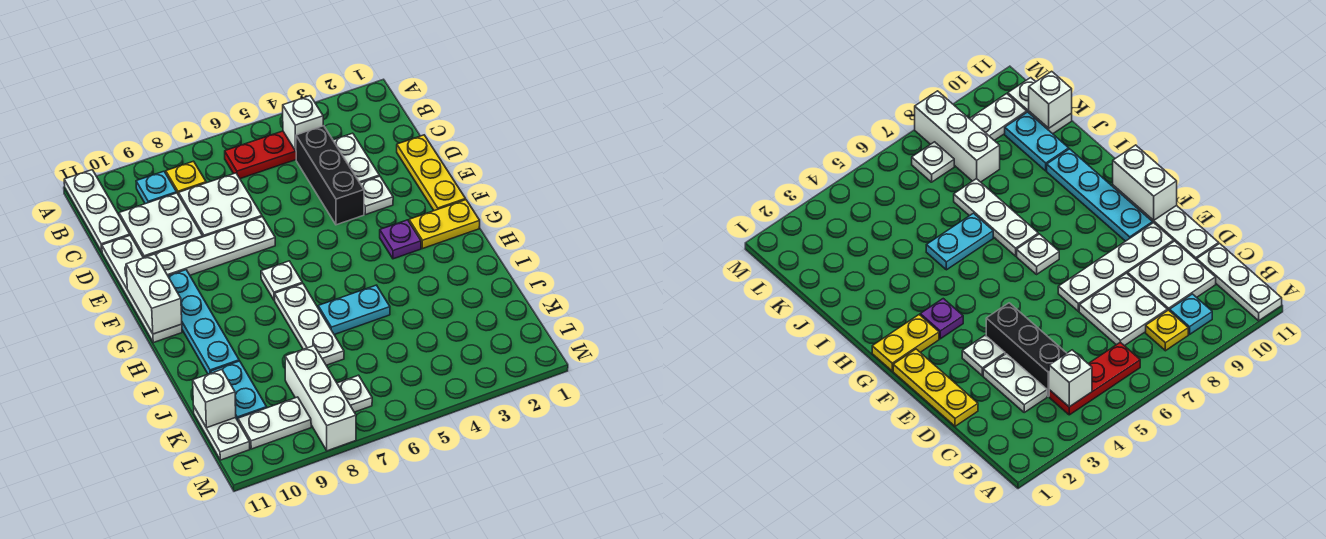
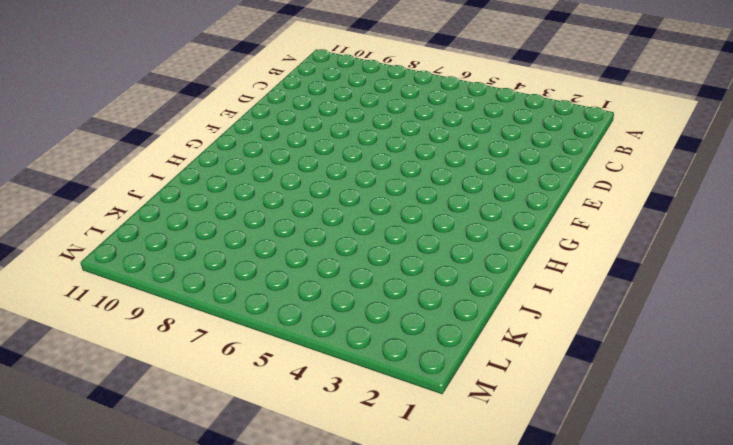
none -> white plate A11:C11 level 1
none -> red plate B4:B6 level 1
none -> yellow plate B8 level 1

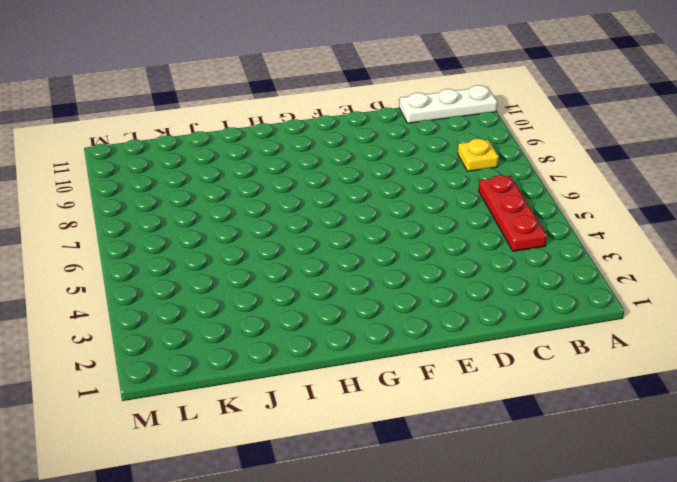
none -> cyan plate B9 level 1
none -> white plate C3:D3 level 1
none -> black brick C4:E4 level 1

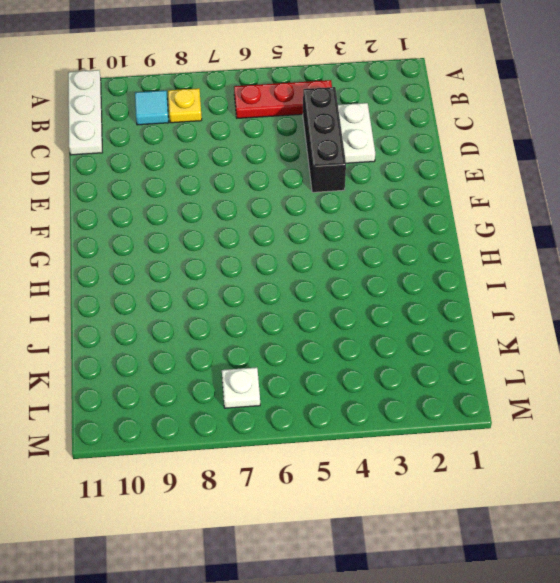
cyan tile B9 level 1 -> cyan plate B9 level 1
none -> white plate C7:D8 level 1
none -> white plate C9:D10 level 1
none -> yellow plate D1:F1 level 1

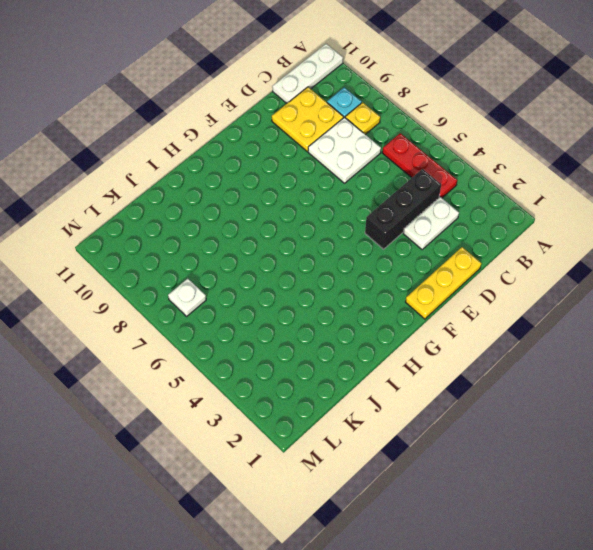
yellow plate C9:D10 level 1 -> white plate C9:D10 level 1
none -> white plate D11:G11 level 1
none -> white plate E3 level 1
none -> white plate E7:E10 level 1

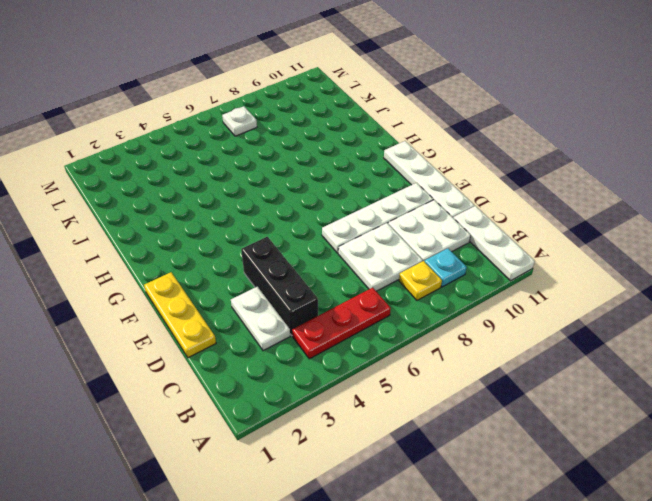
none -> white plate E3 level 1
none -> cyan plate F10:I10 level 1
none -> yellow plate G1:G2 level 1

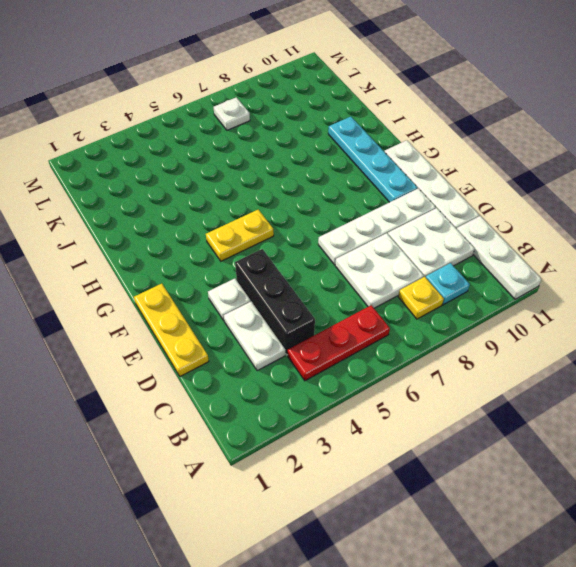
yellow plate G4:G5 level 1 -> yellow plate G1:G2 level 1
none -> purple plate G3 level 1
none -> white plate G7 level 1
none -> white plate H7:J7 level 1

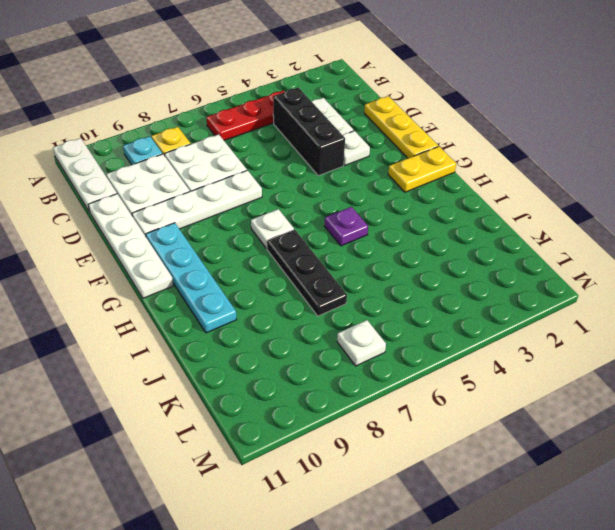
purple plate H5 level 1 -> purple plate G3 level 1
black plate H7:J7 level 1 -> white plate H7:J7 level 1
none -> cyan plate I5:I6 level 1
none -> cyan plate J10:K10 level 1
none -> white brick K8:M8 level 1

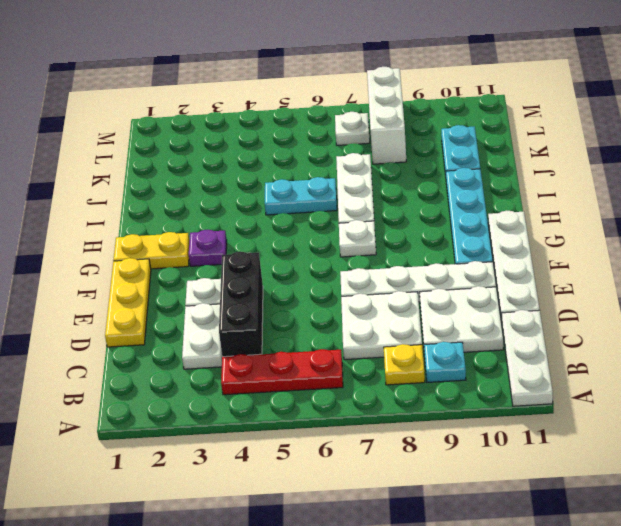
none -> white plate K11:L11 level 1
none -> white plate L9:L10 level 1
none -> white brick B4 level 2

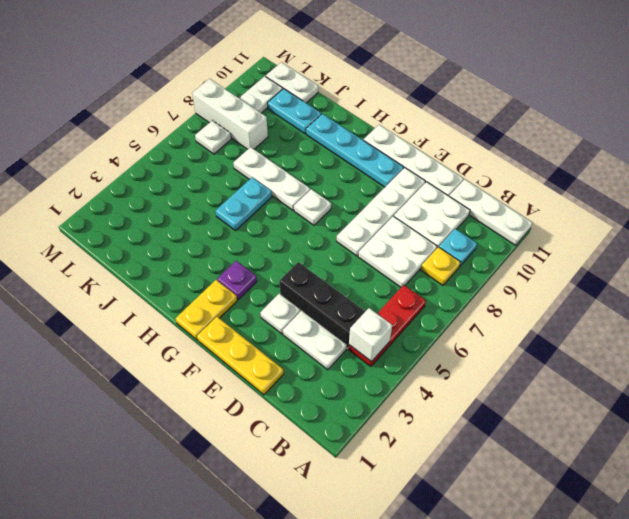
none -> white brick F11:G11 level 2
none -> white brick K11 level 2

